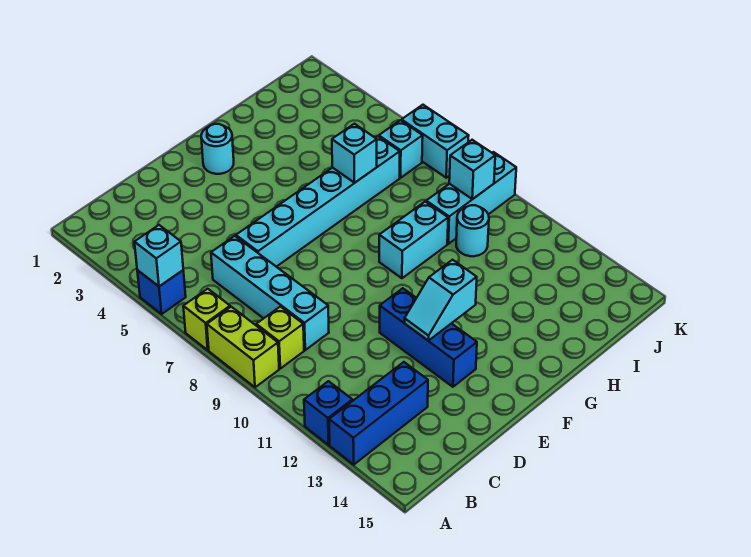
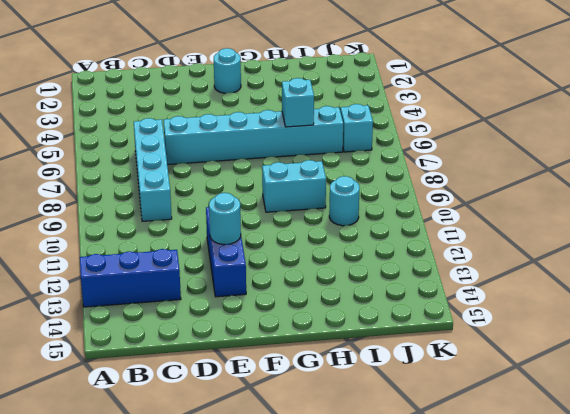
cyan round brick E12 level 2 -> cyan slope E12:F12 level 2 top F
none -> blue brick A5 level 1
none -> lime brick A7 level 1
none -> lime brick A8:A9 level 1

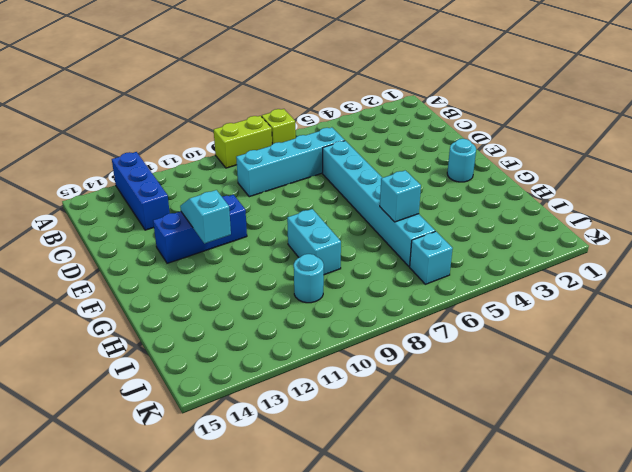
none -> blue brick A5 level 1
none -> blue brick A12 level 1
none -> lime brick B9 level 1

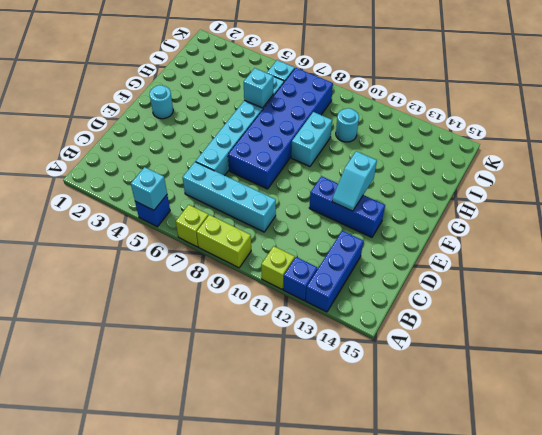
lime brick A11 level 1 -> lime brick B9 level 1
blue brick E7:J8 level 1 -> none
none -> cyan brick I9:K9 level 1
none -> cyan brick K6:K7 level 1
none -> cyan brick J9 level 2

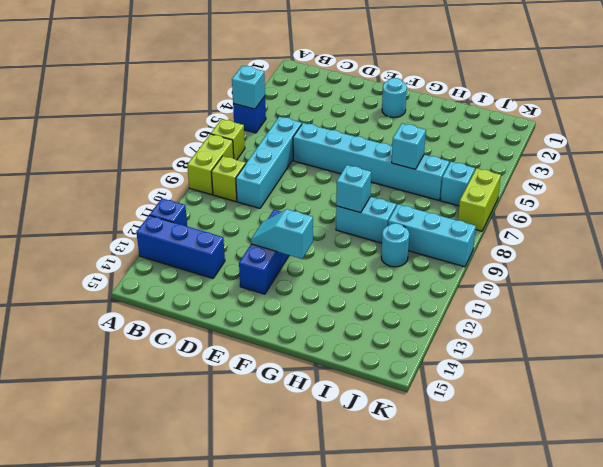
cyan brick G9 level 2 -> cyan brick J9 level 2
lime brick K6:K7 level 1 -> cyan brick K6:K7 level 1

